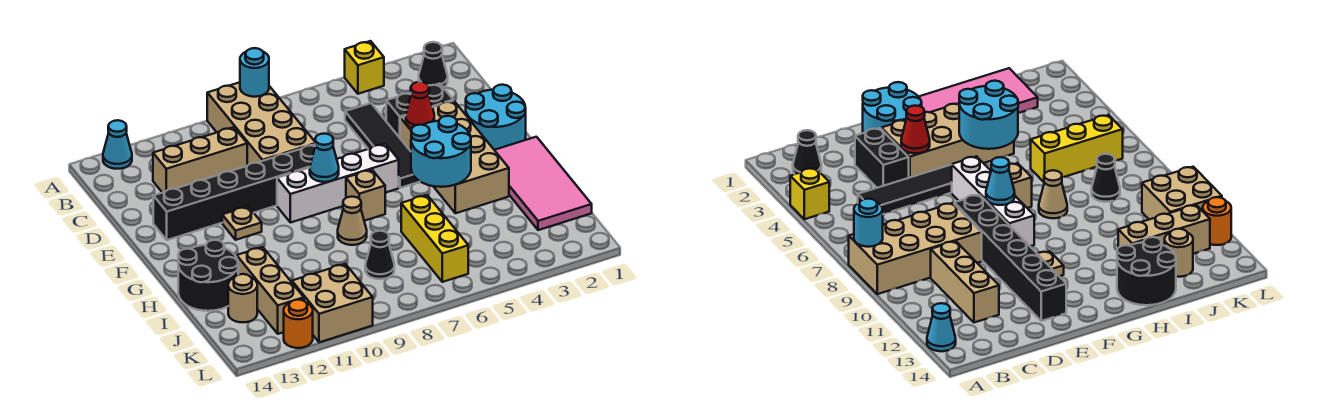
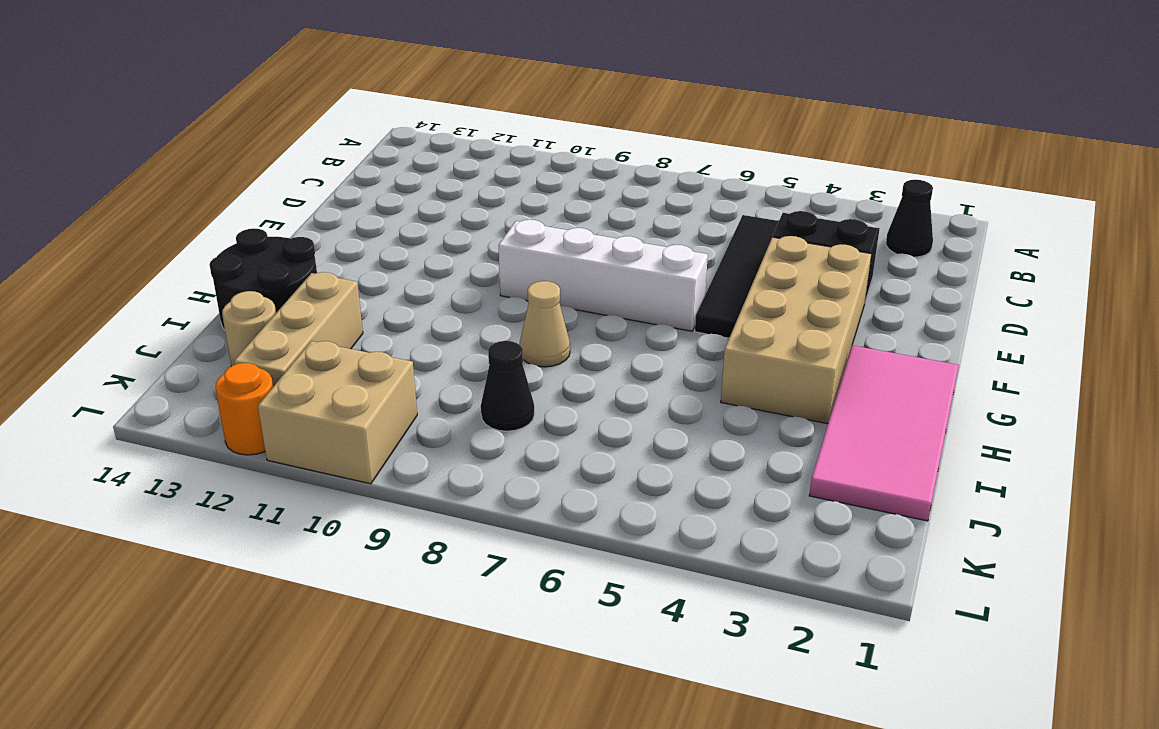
none -> yellow brick A4 level 1
none -> tan brick A8:D9 level 1
none -> cyan cone A13 level 1

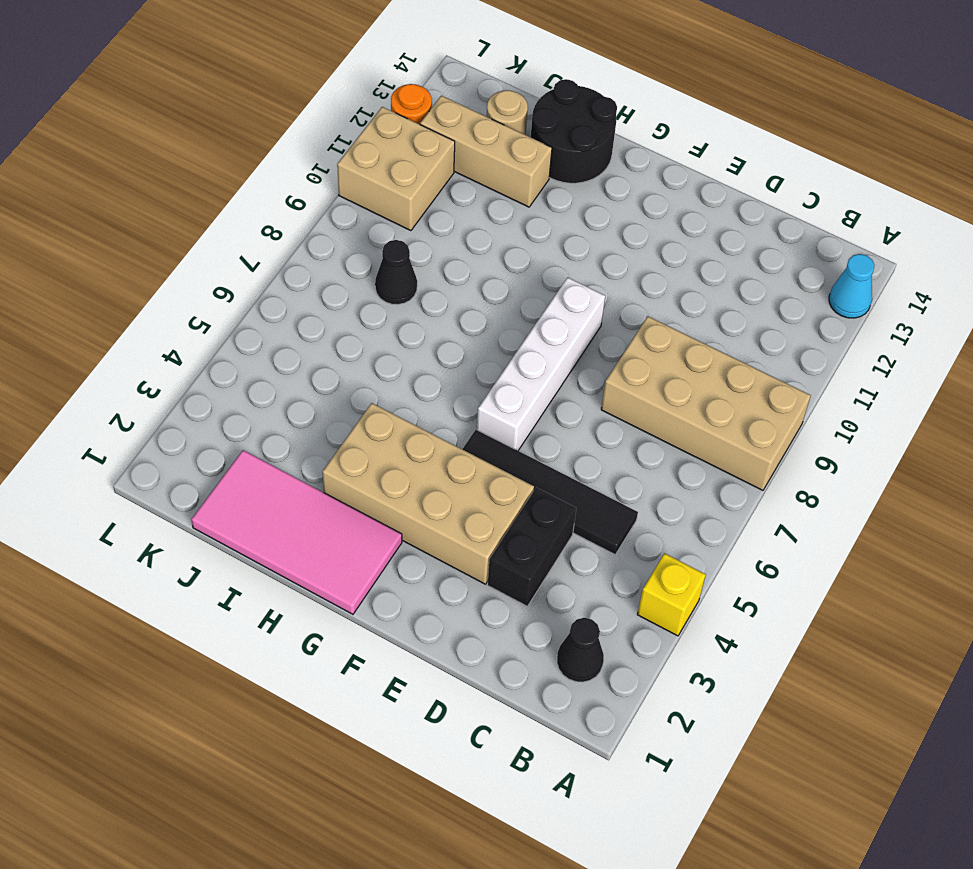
none -> tan brick C10:C12 level 1
none -> cyan round brick E1:F2 level 1
none -> black brick E8:E13 level 1

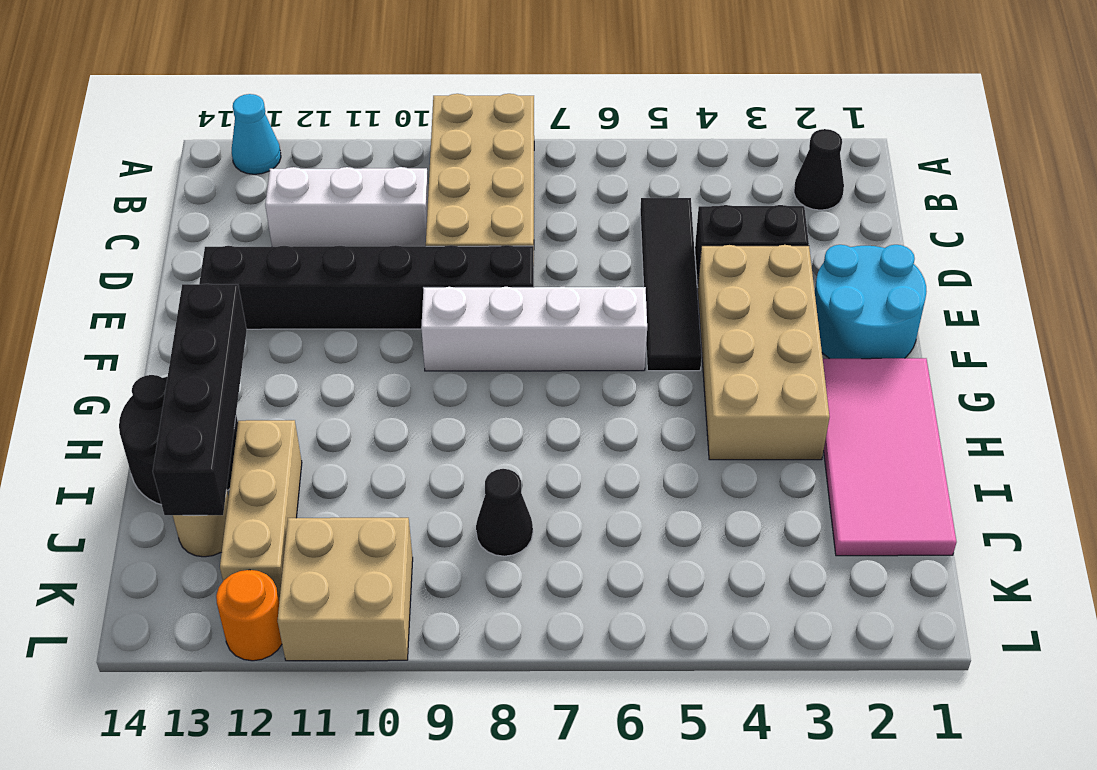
white brick C10:C12 level 1 -> tan brick C10:C12 level 1
black brick G13:J13 level 2 -> none
none -> yellow brick A4 level 1
none -> tan plate F11 level 1
none -> tan brick G7 level 1

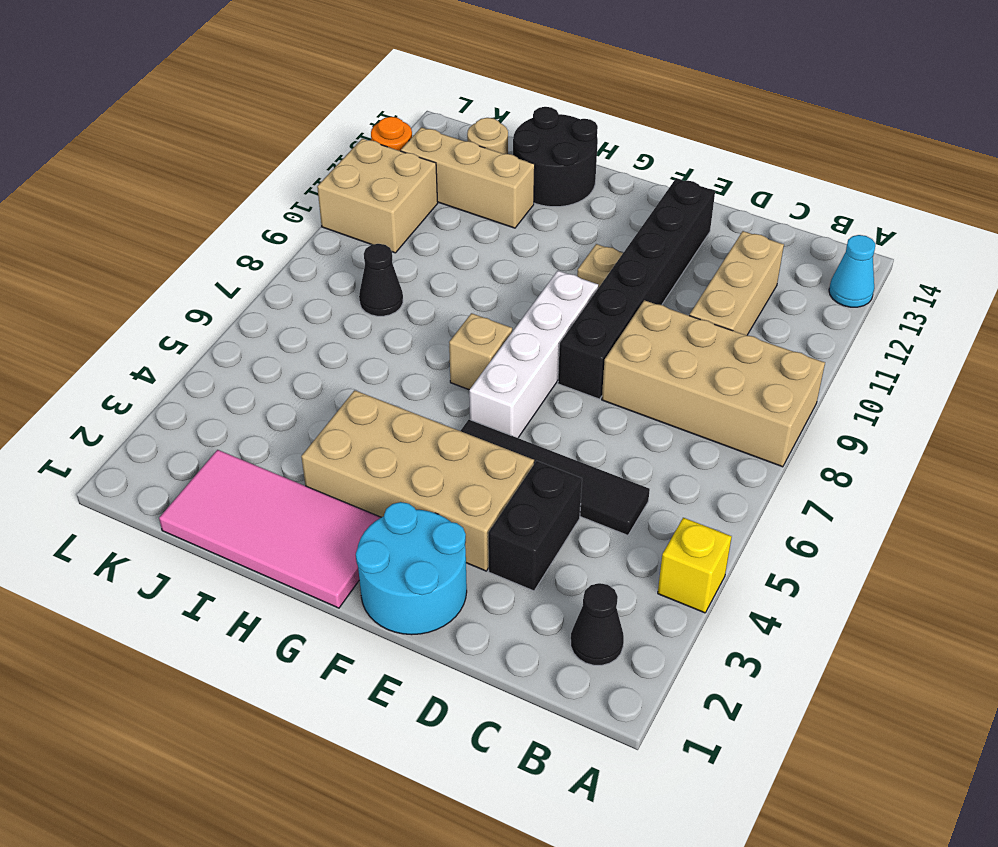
none -> tan cone H8 level 1
none -> yellow brick I6:K6 level 1
none -> cyan round brick A8 level 2

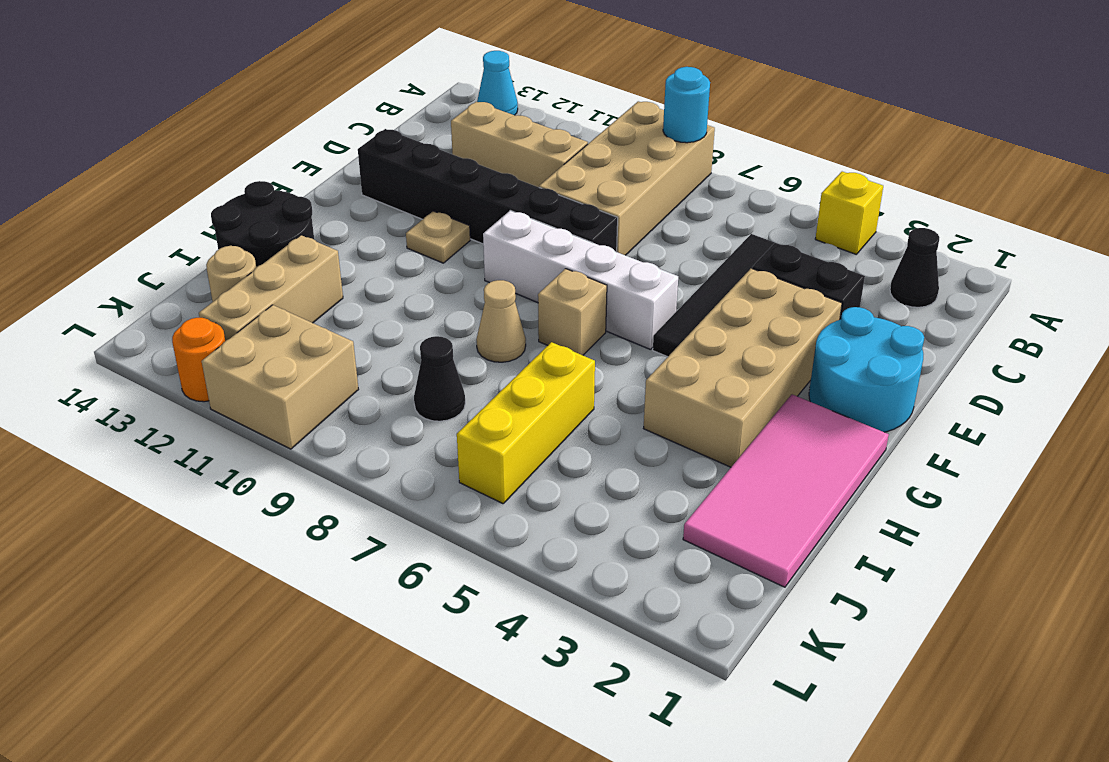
none -> red cone E4 level 2
none -> cyan cone F8 level 2
none -> cyan round brick G4:H5 level 2

